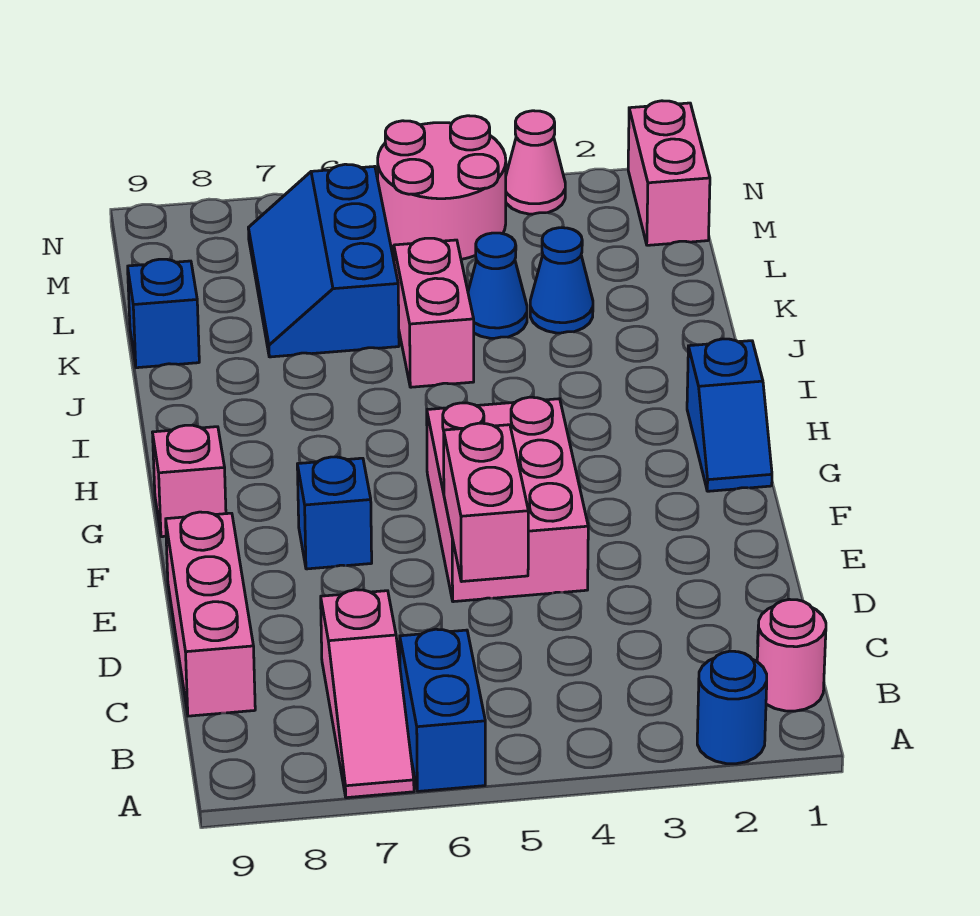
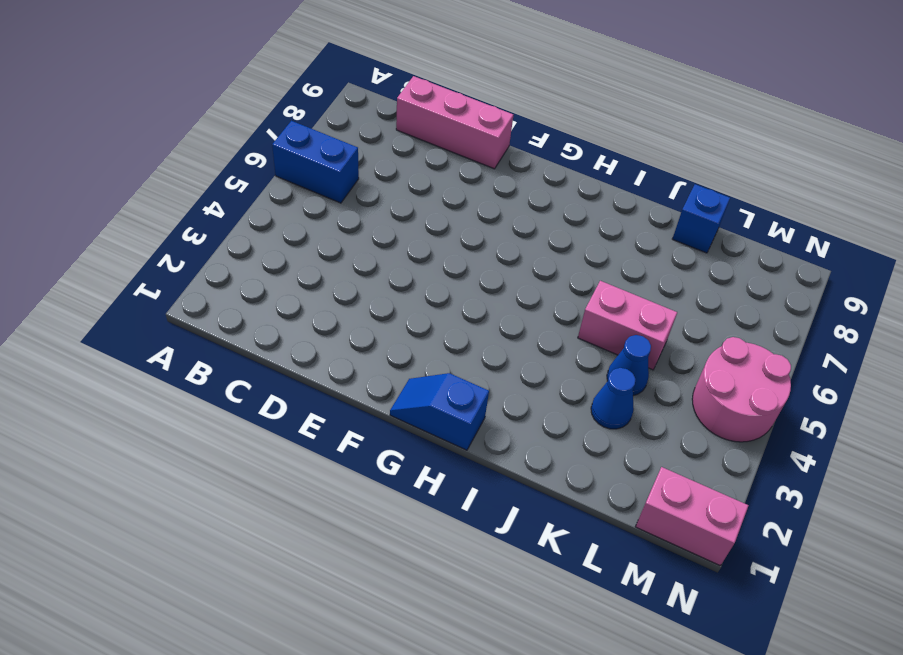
none -> blue round brick A2 level 1
none -> pink slope A7:C7 level 1 top C
none -> pink round brick B1 level 1

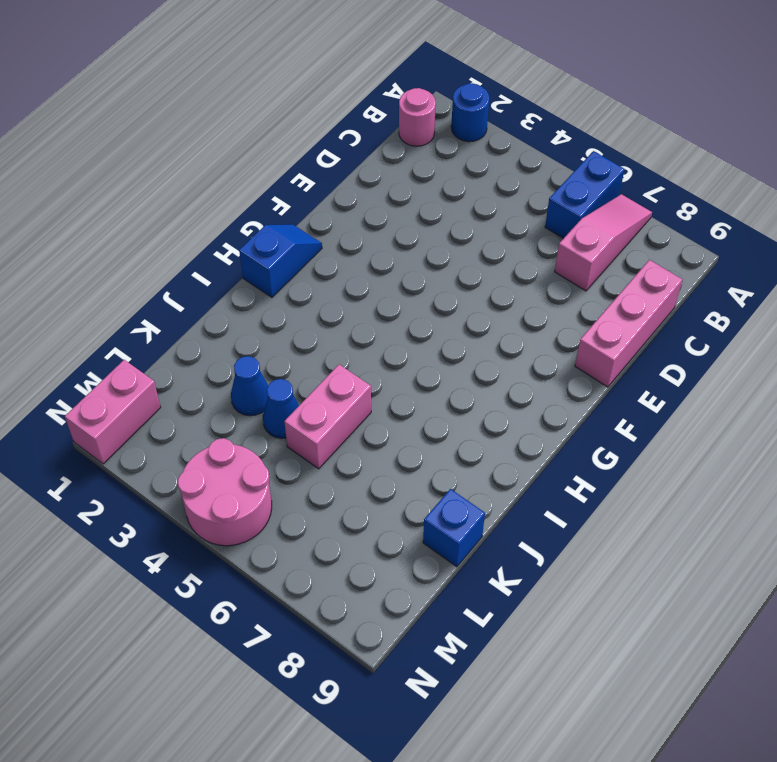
none -> pink brick E4:G5 level 1
none -> blue brick F7 level 1
none -> pink brick G9 level 1

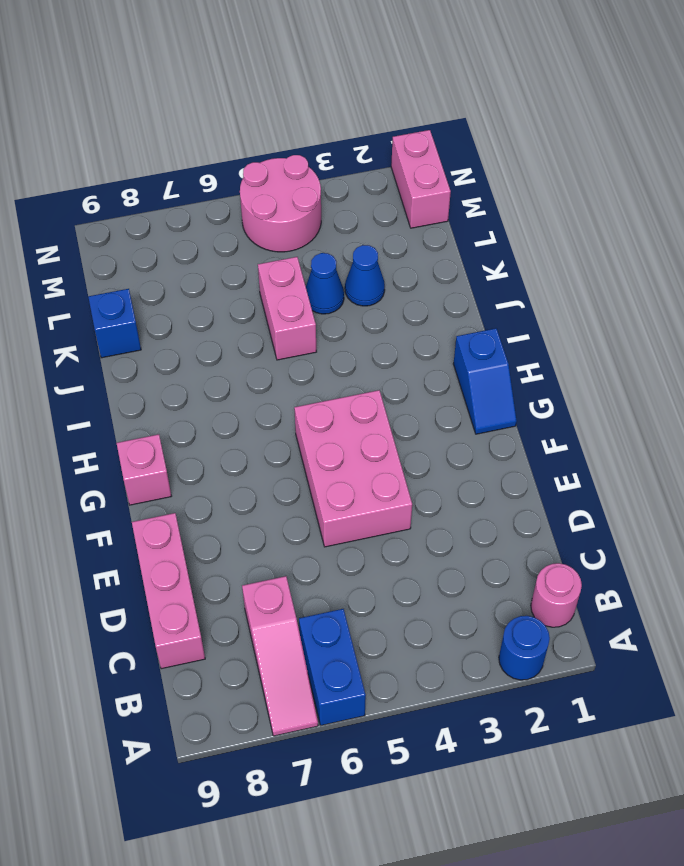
none -> blue brick F7 level 1
none -> blue slope K6:M7 level 1 top 6
none -> pink cone N3 level 1

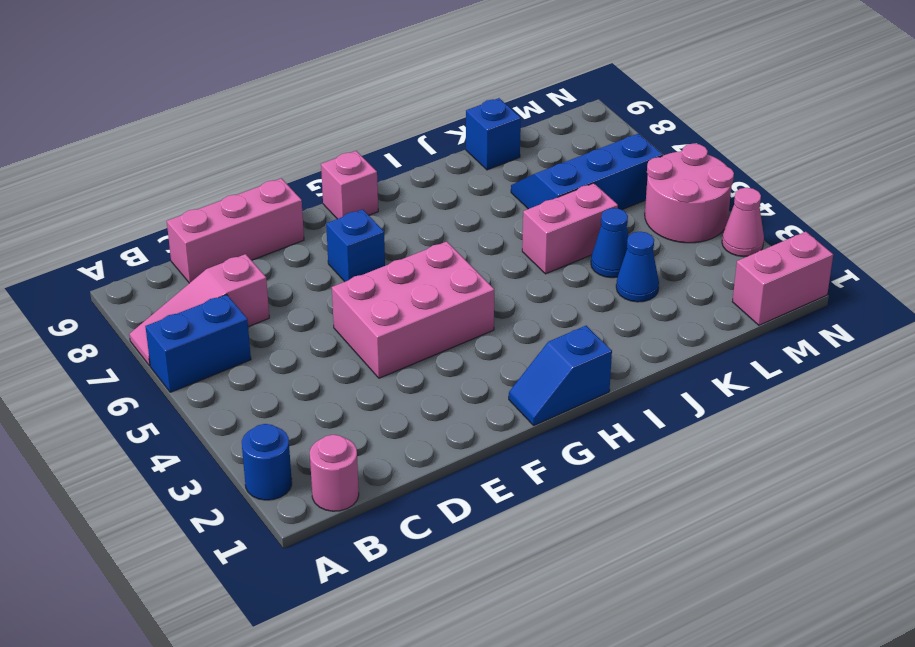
none -> pink brick D5:E5 level 2

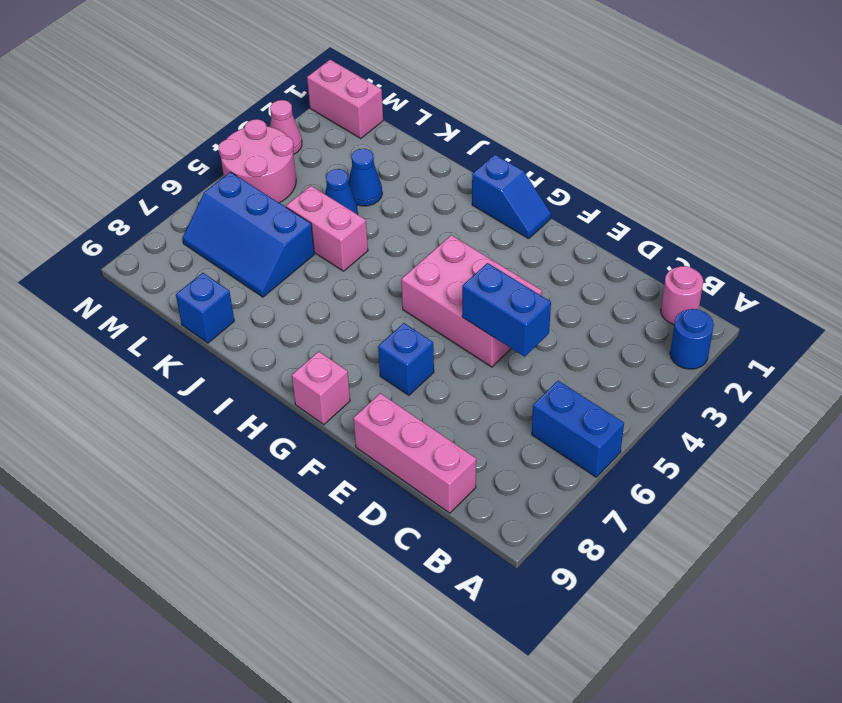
blue brick D5:E5 level 2 -> pink brick D5:E5 level 2
none -> pink slope A7:C7 level 1 top C

